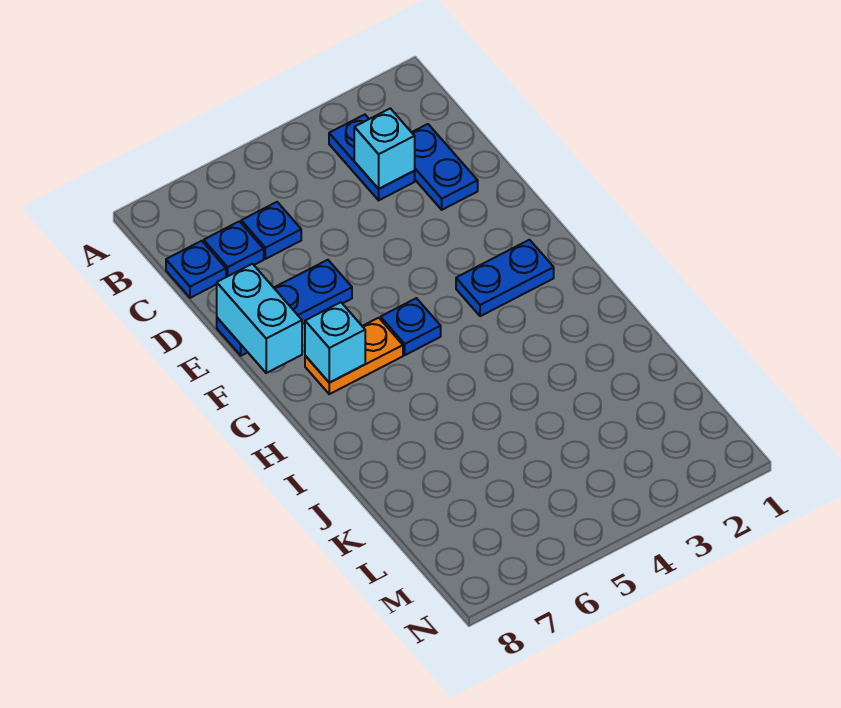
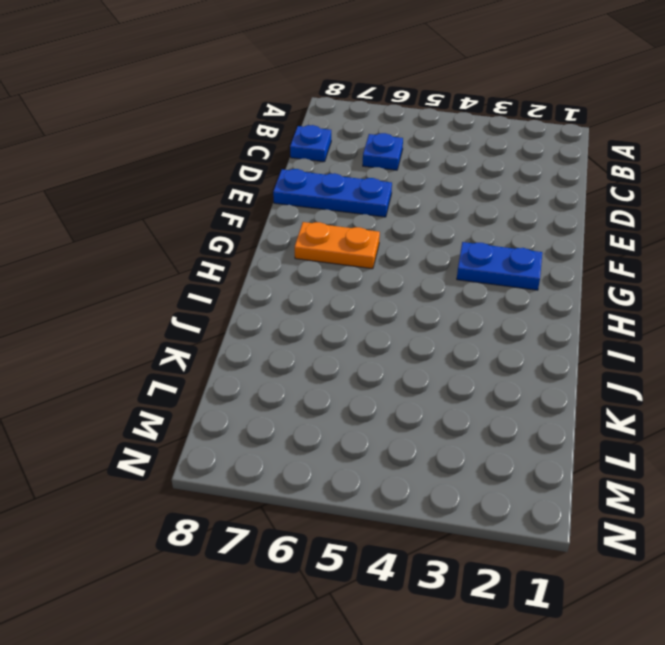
none -> blue plate B3:C3 level 1
none -> blue plate C2:D2 level 1
none -> blue plate C7 level 1

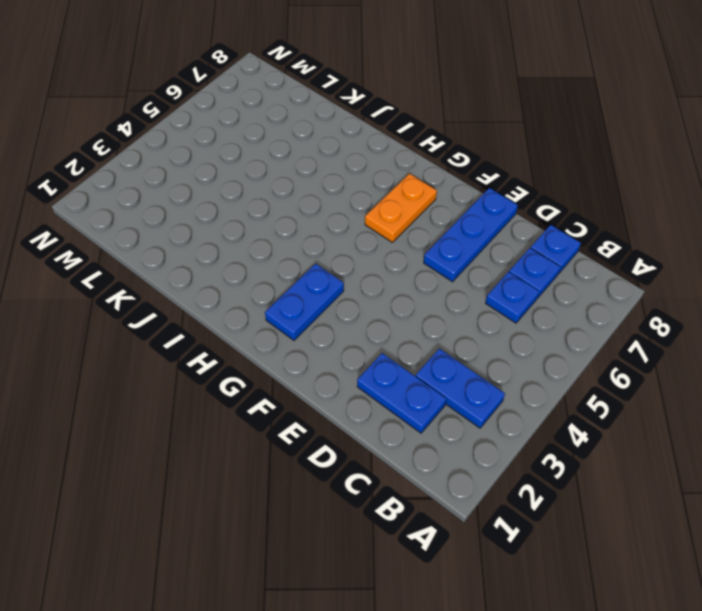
none -> blue plate G5 level 1
none -> cyan brick C3 level 2
none -> cyan brick E8:F8 level 2

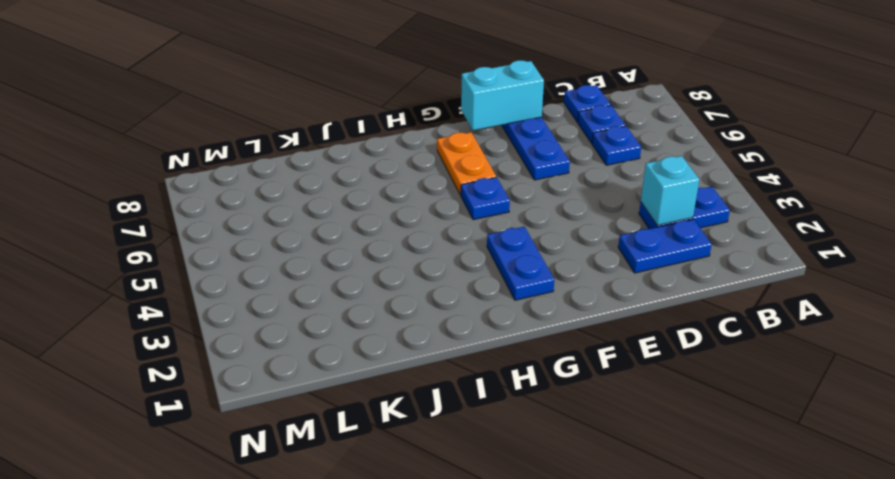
none -> cyan brick G7 level 2

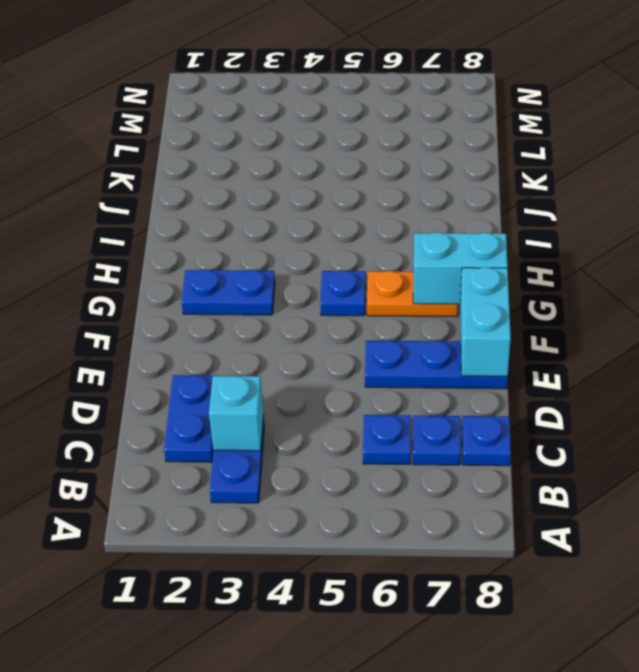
cyan brick G7:G8 level 2 -> cyan brick G7 level 2

